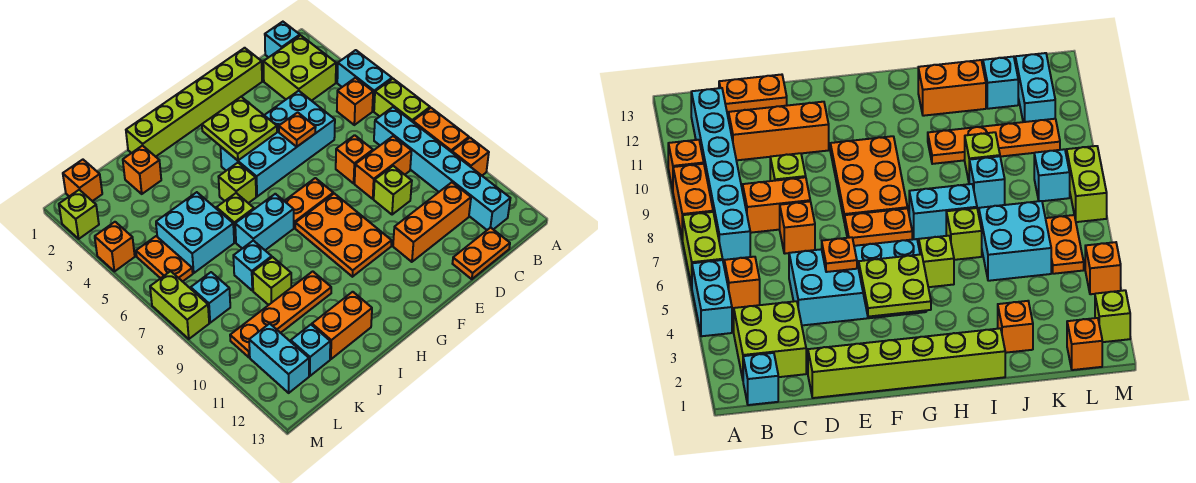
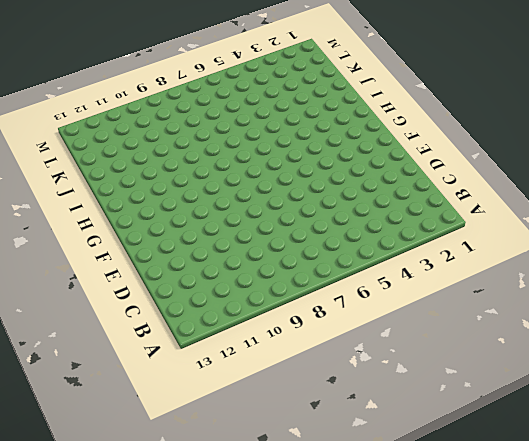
none -> cyan brick A4:A5 level 1
none -> lime brick A6:A7 level 1
none -> orange brick A8:A9 level 1
none -> orange brick A10 level 1

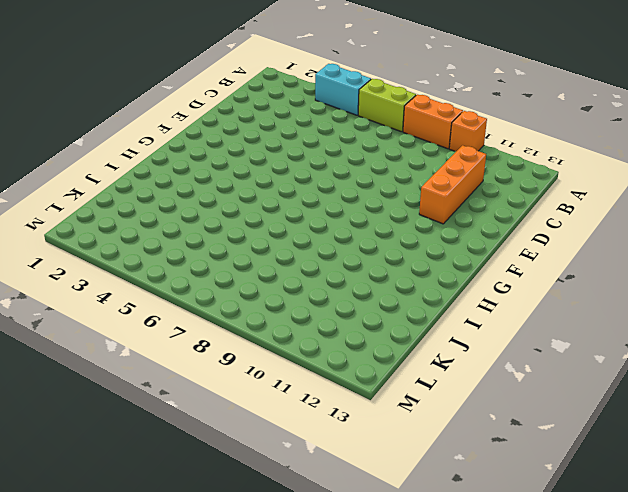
none -> cyan brick B1 level 1
none -> lime brick B2:C3 level 1
none -> orange brick B5 level 1
none -> cyan brick B7:B12 level 1

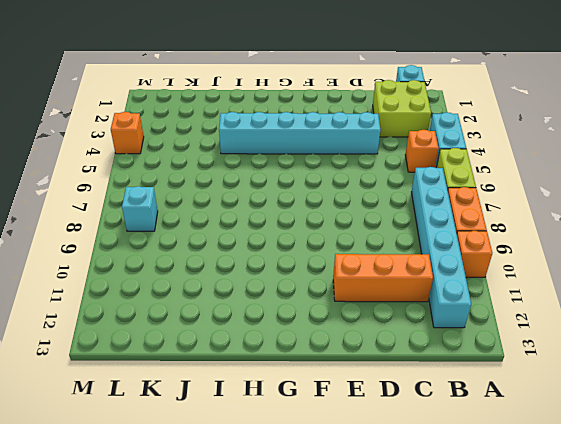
cyan brick D4:I4 level 1 -> cyan brick D4:G5 level 1
none -> orange brick C8:D8 level 1
none -> orange plate C13:D13 level 1
none -> lime brick D1:I1 level 1
none -> orange brick D7 level 1

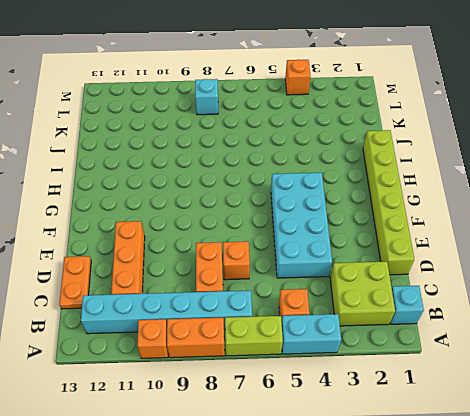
none -> lime brick D9 level 1
none -> orange plate F7:G7 level 1
none -> orange plate F8:G10 level 1
none -> lime brick H5 level 1

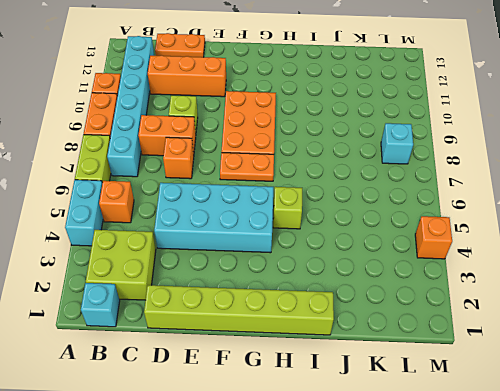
none -> cyan brick H7:I7 level 1
none -> lime brick I6 level 1
none -> orange plate I10:L10 level 1
none -> orange brick I12:J12 level 1

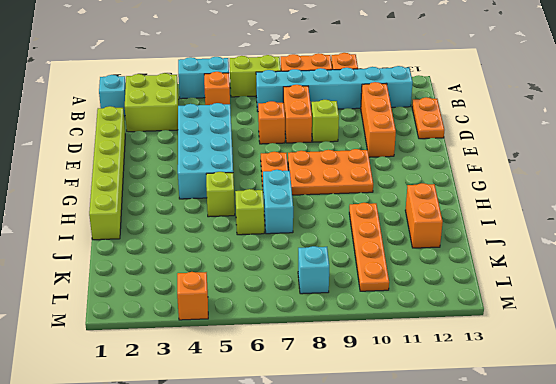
none -> orange brick J2 level 1
none -> cyan brick J5:K6 level 1
none -> cyan brick J8 level 1
none -> lime brick J9 level 1

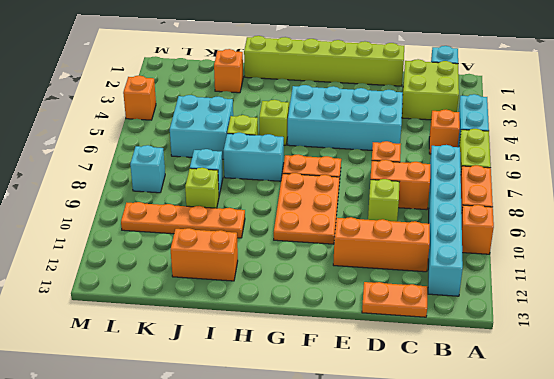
none -> cyan brick K12 level 1
none -> orange brick L1 level 1
none -> orange plate L5:L6 level 1
none -> cyan brick L11:L12 level 1

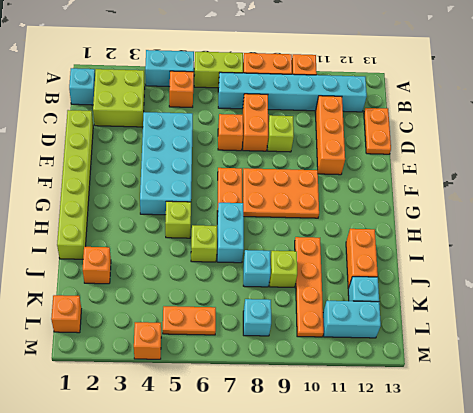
none -> cyan brick J5:K6 level 1
none -> lime brick M2 level 1
none -> lime brick M7:M8 level 1
none -> orange plate E5 level 2

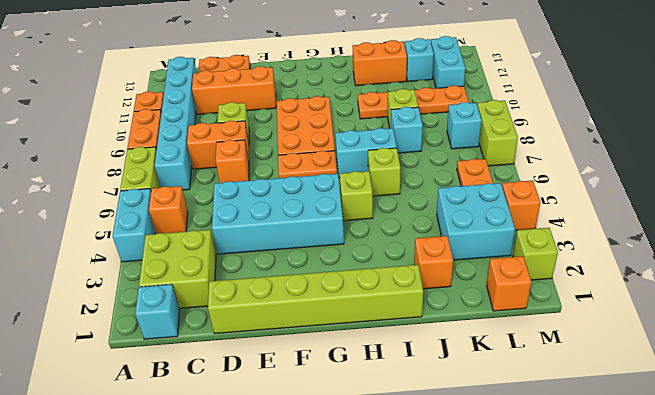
cyan brick K3:L4 level 1 -> cyan brick J5:K6 level 1
none -> orange plate E5 level 2
none -> lime plate F3:G4 level 2

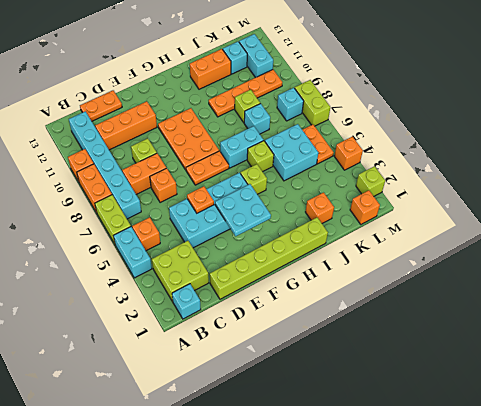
cyan plate F3:G4 level 2 -> lime plate F3:G4 level 2

